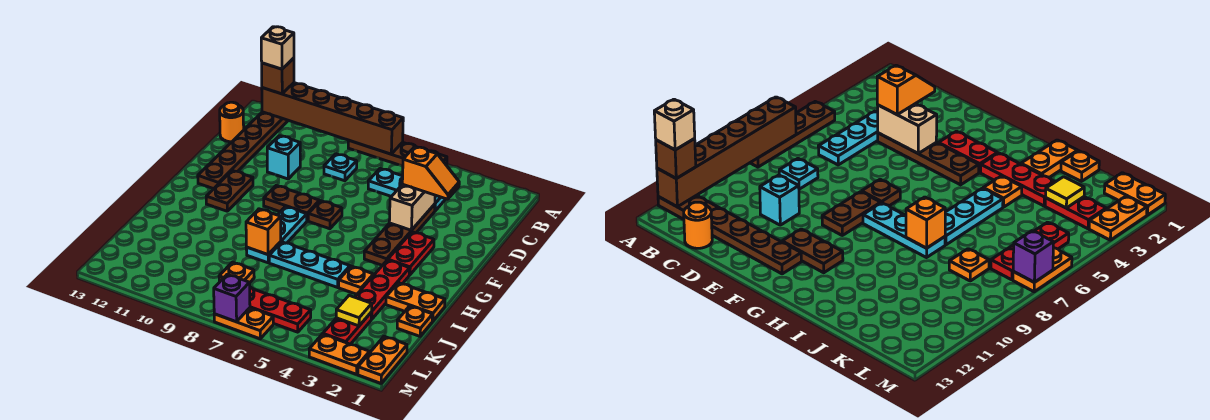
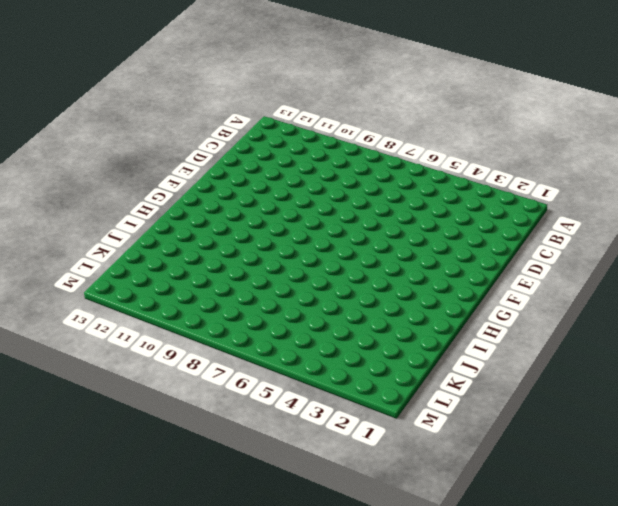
none -> brown plate A5:A8 level 1
none -> brown plate A12:F12 level 1
none -> cyan plate C4:C6 level 1
none -> cyan plate C8 level 1

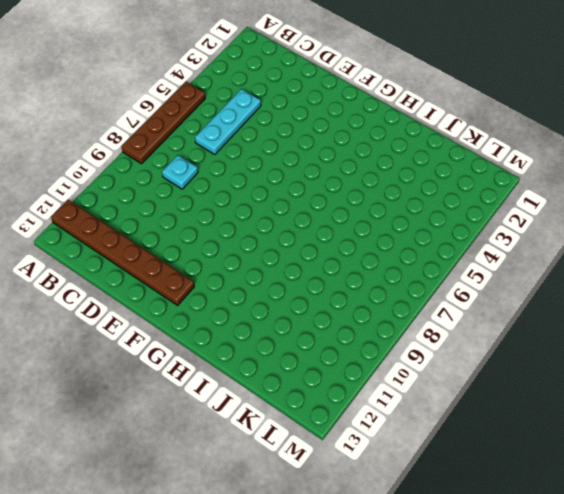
none -> orange round brick C13 level 1
none -> brown plate D4:G4 level 1
none -> cyan brick D10 level 1
none -> red plate F3:G3 level 1

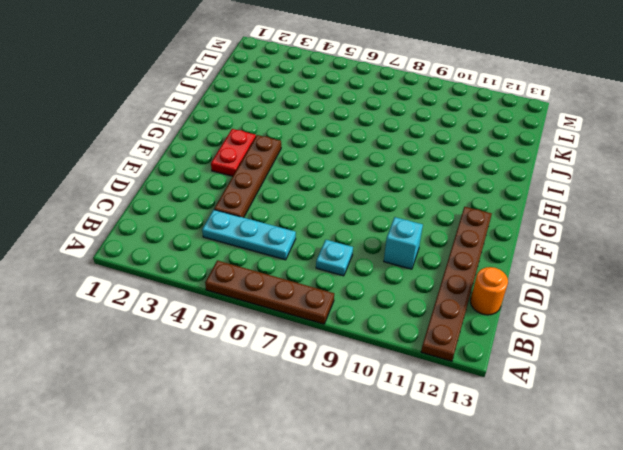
none -> brown plate F7 level 1
none -> brown plate F8:F9 level 1
none -> brown plate F11:G11 level 1
none -> cyan plate G8:I8 level 1

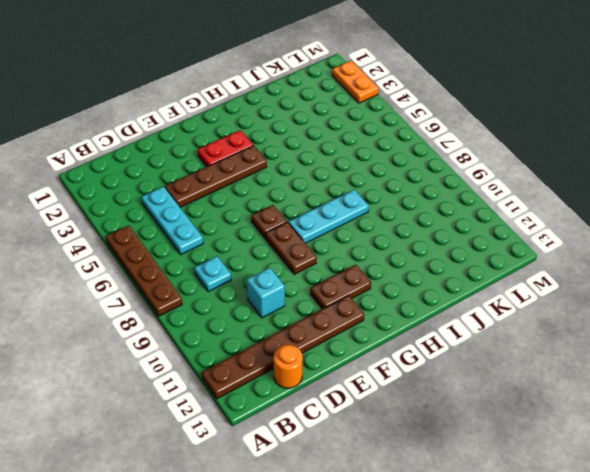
none -> red plate H3:J3 level 1
none -> orange plate I1:I2 level 1
none -> orange plate I4 level 1
none -> cyan plate I5:I7 level 1

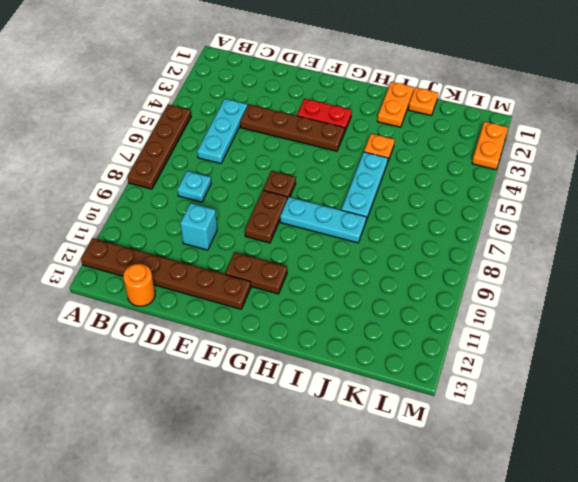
none -> red plate H3:J3 level 1
none -> red plate K3:L3 level 1
none -> orange plate K8 level 1
none -> orange plate L1:M1 level 1

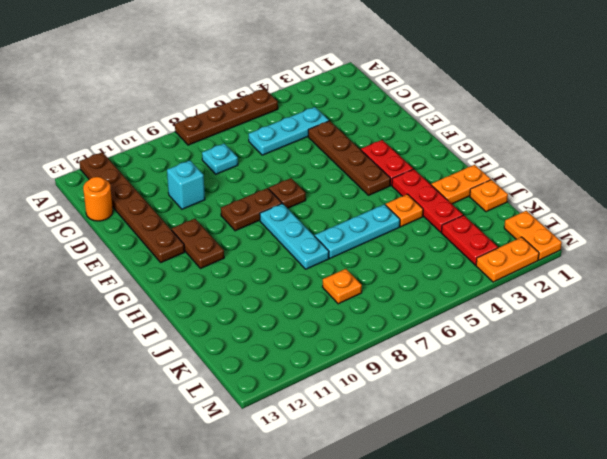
none -> red plate L5:L7 level 1
none -> orange plate M6:M7 level 1
none -> brown brick A7:A12 level 2
none -> tan brick D4:E4 level 2

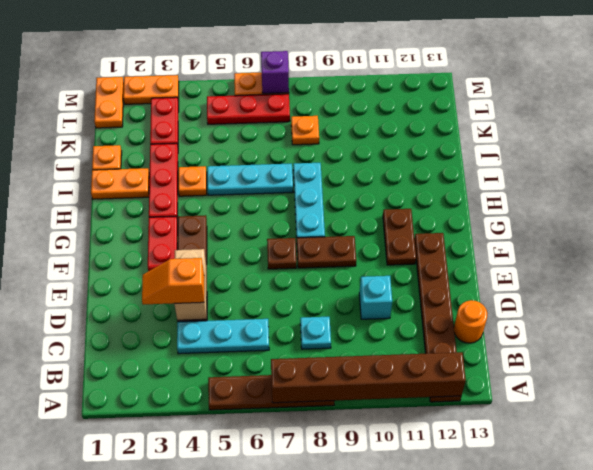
none -> orange brick I8 level 2
none -> yellow tile K3 level 2
none -> brown brick A12 level 3
none -> tan brick A12 level 4

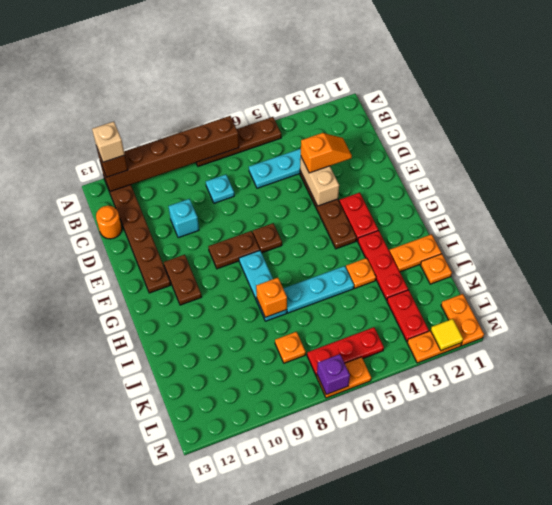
yellow tile M2 level 2 -> yellow tile K3 level 2

